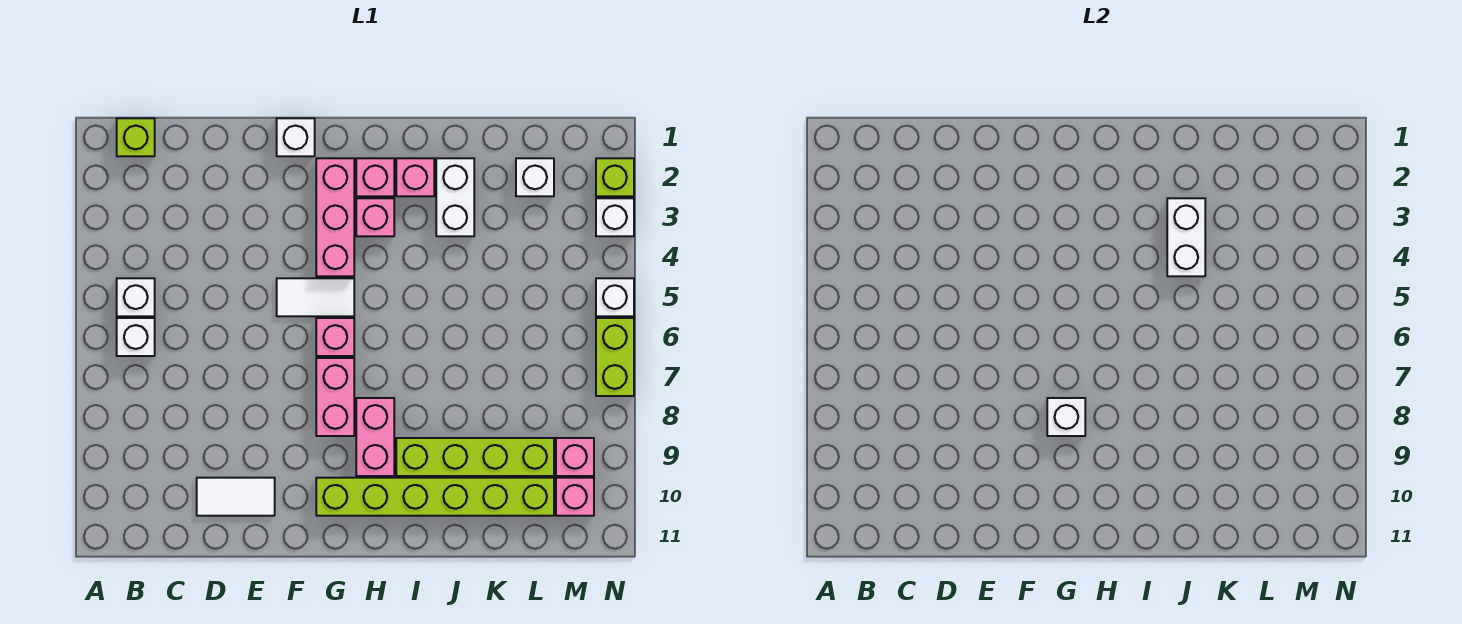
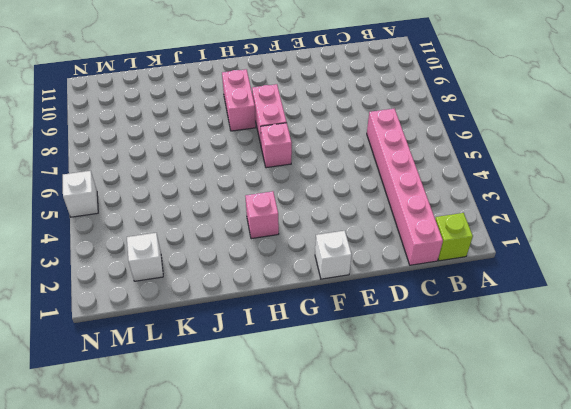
pink brick C1:C6 level 1 -> none
none -> white brick B5 level 1
none -> white brick B6 level 1
none -> white tile D10:E10 level 1

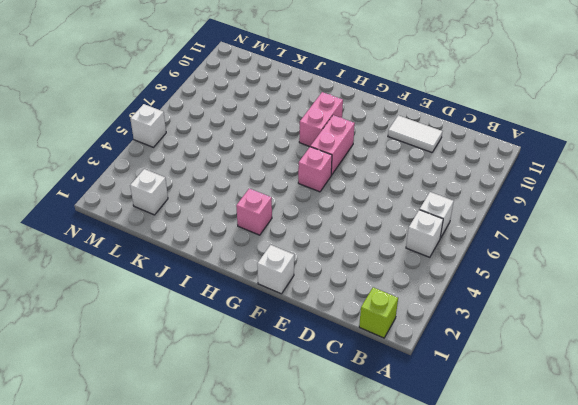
none -> white tile F5:G5 level 1
none -> pink brick G2:G4 level 1
none -> lime brick G10:L10 level 1

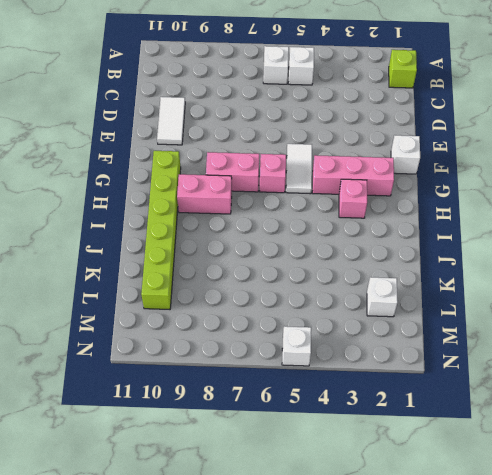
none -> pink brick H2 level 1
none -> pink brick I2 level 1
none -> lime brick I9:L9 level 1

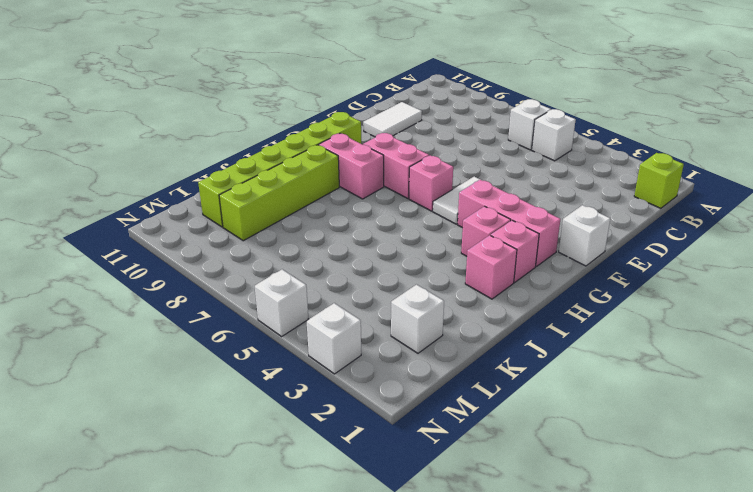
none -> white brick J2:J3 level 1
none -> pink brick M9 level 1
none -> pink brick M10 level 1

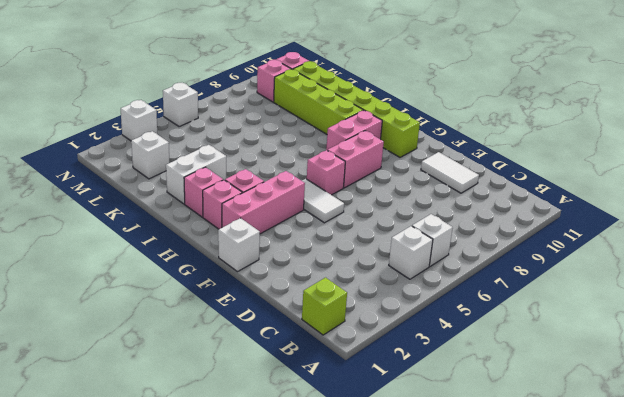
none -> lime brick N2 level 1
none -> lime brick N6:N7 level 1
none -> white brick G8 level 2

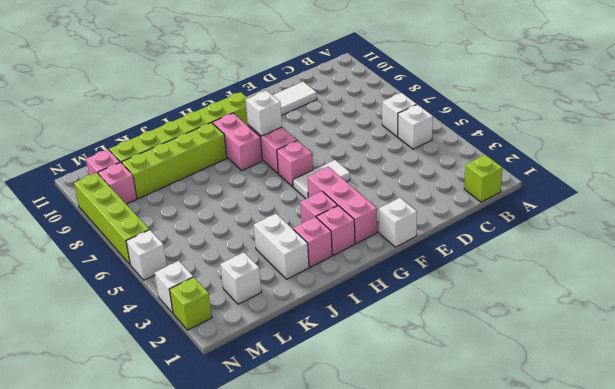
lime brick N6:N9 level 1 -> lime brick N6:N7 level 1
none -> white brick J3:J4 level 2

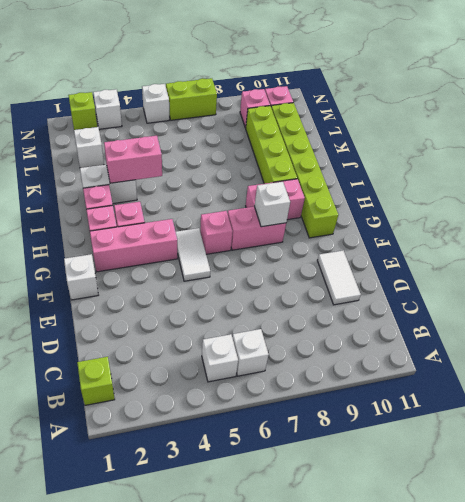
pink brick J3:J4 level 2 -> white brick J3:J4 level 2

